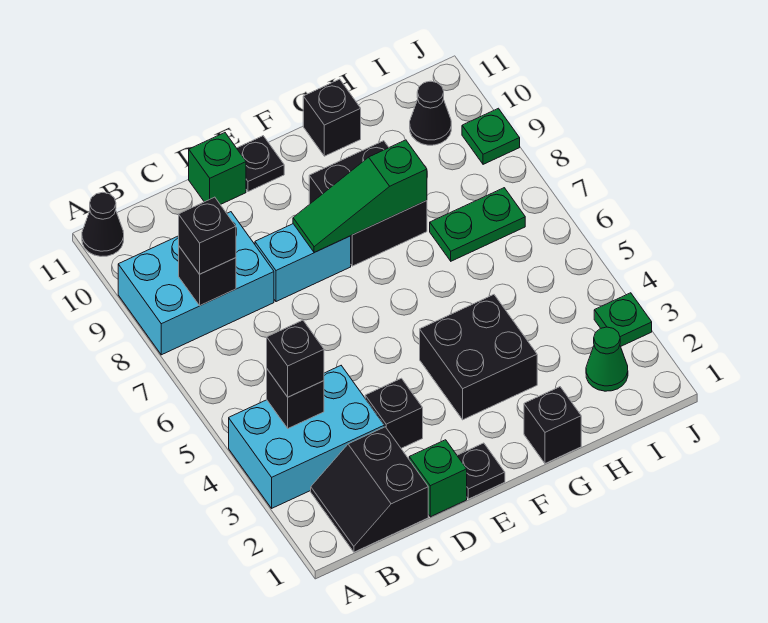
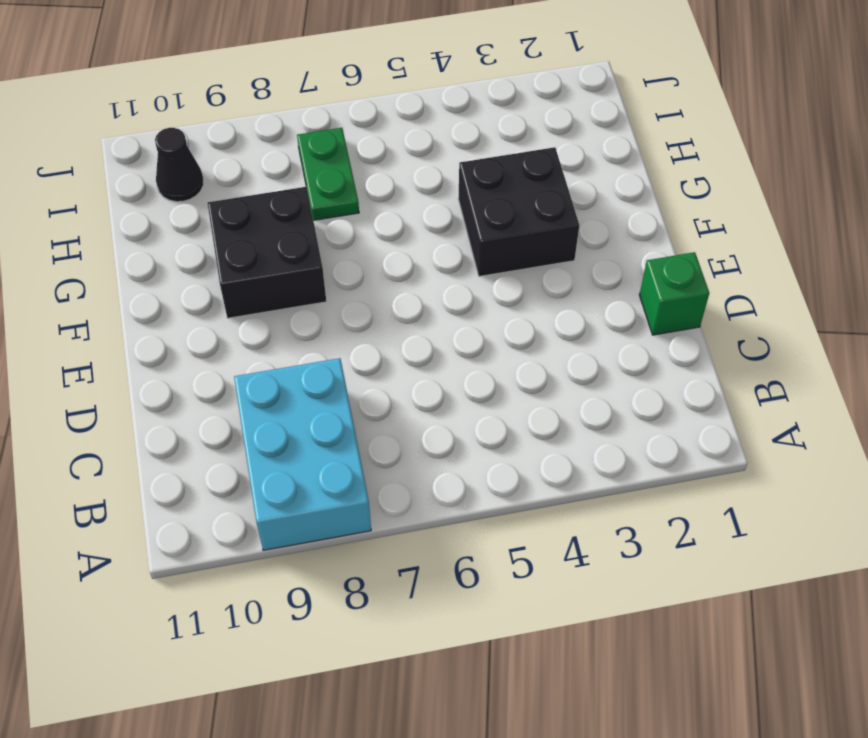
none -> cyan brick A3:C4 level 1
none -> black cone A11 level 1
none -> black slope B1:C2 level 1 top C

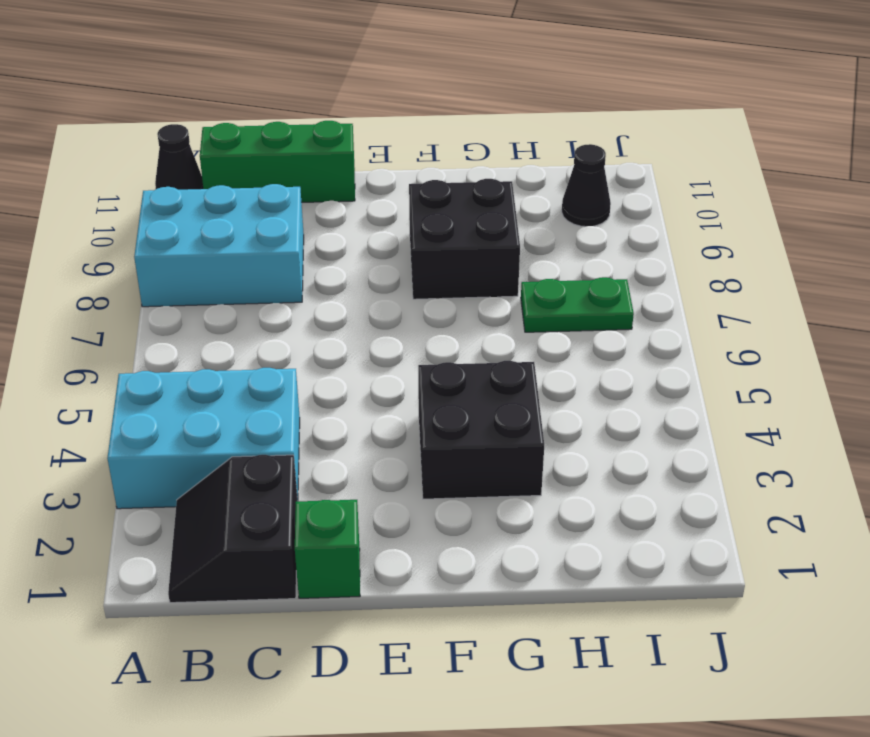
green brick B11:D11 level 1 -> green brick D11 level 1
none -> black brick D3 level 1
none -> cyan brick D8:E8 level 1
none -> black plate E1 level 1

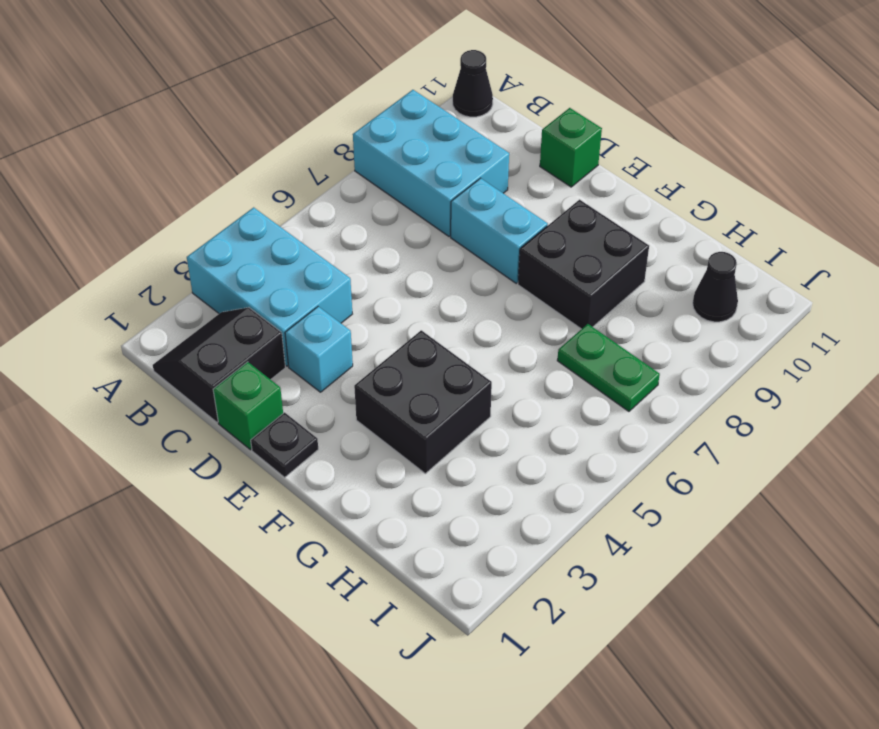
cyan brick D3 level 1 -> black brick D3 level 1
none -> black plate E11 level 1
none -> black brick G1 level 1
none -> black brick G11 level 1

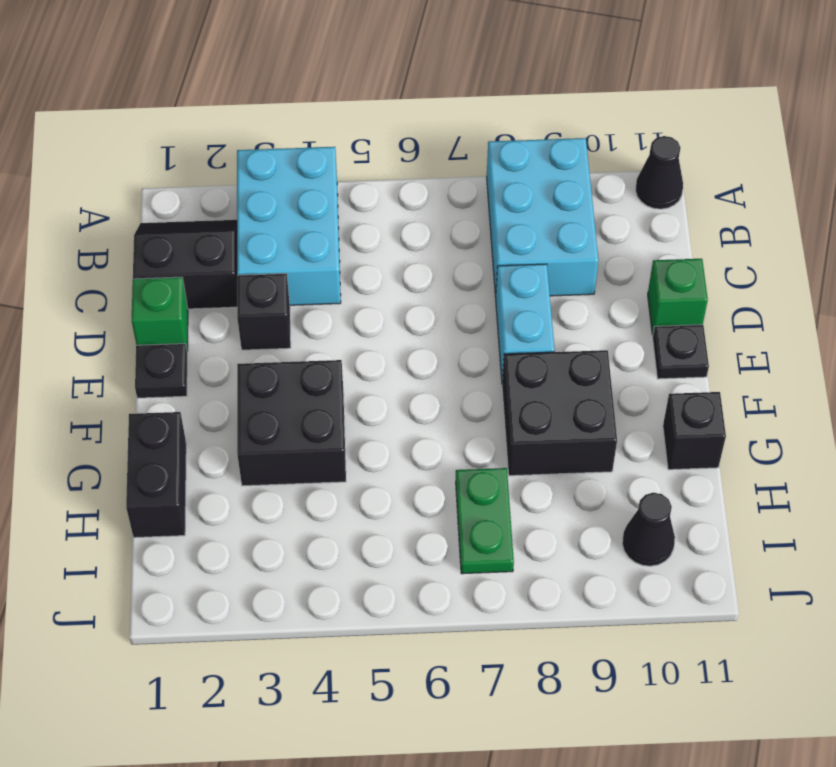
black brick G1:H1 level 1 -> black brick G1 level 1
none -> green cone I2 level 1
none -> green plate J3 level 1
none -> green plate J9 level 1

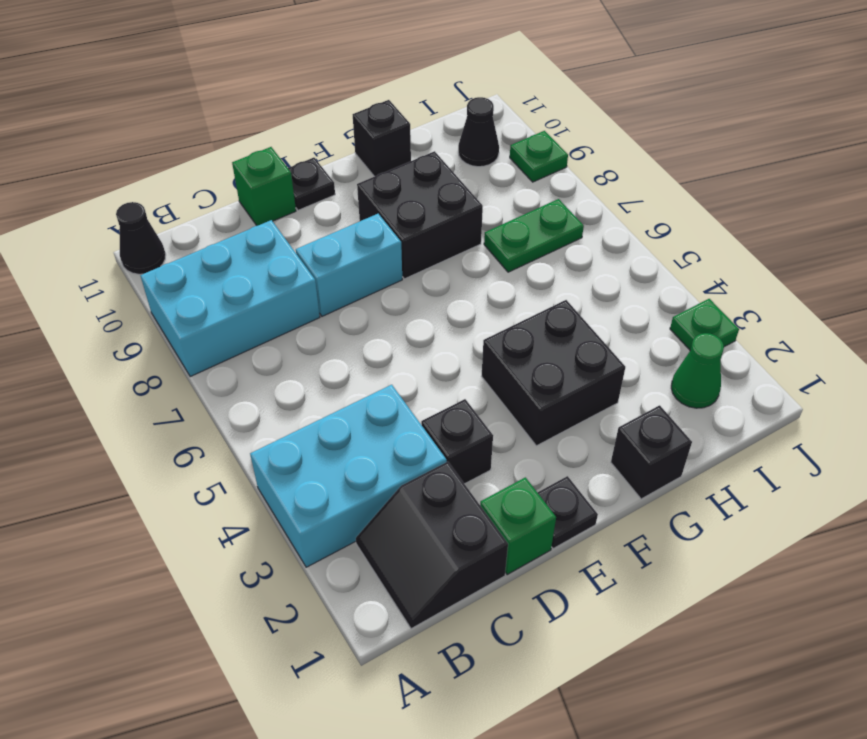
none -> black brick B4 level 2
none -> black brick B8 level 2
none -> green slope E8:G8 level 2 top G

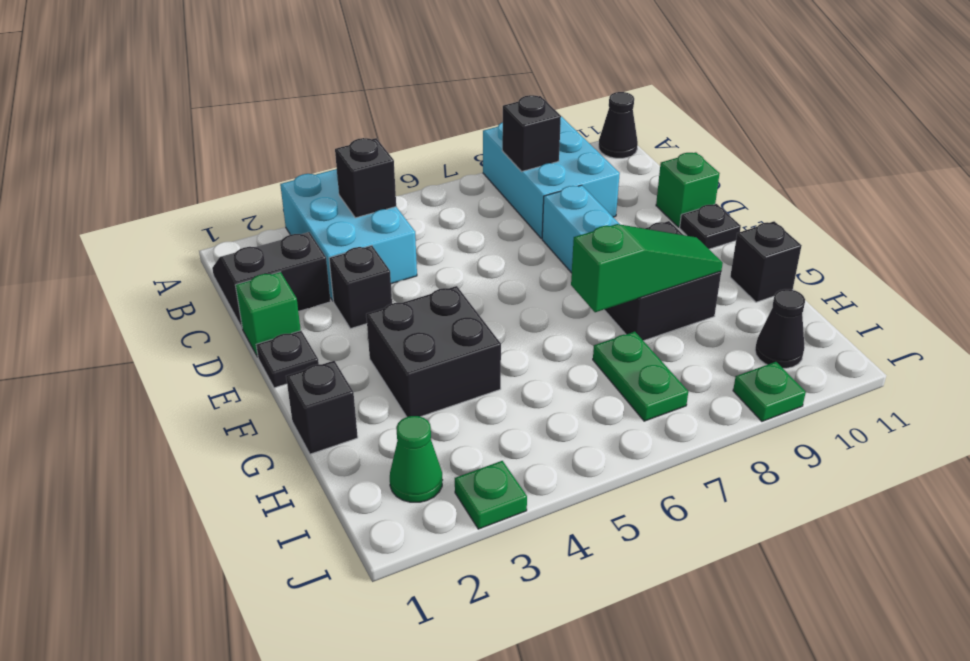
green slope G7:G9 level 2 top 7 -> green slope E8:G8 level 2 top G
none -> black brick B4 level 3
none -> black brick B8 level 3

